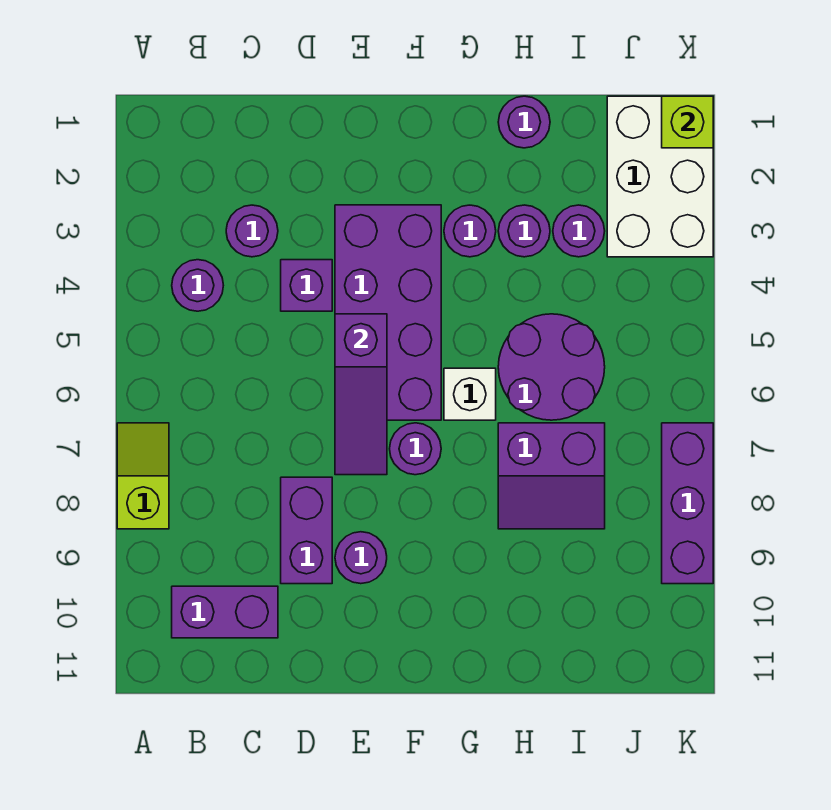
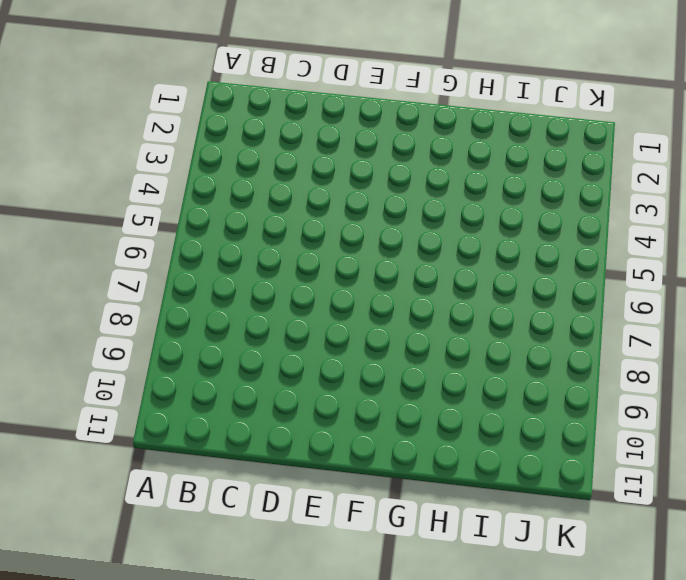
none -> lime slope A7:A8 level 1 top 8
none -> purple round brick B4 level 1
none -> purple brick B10:C10 level 1

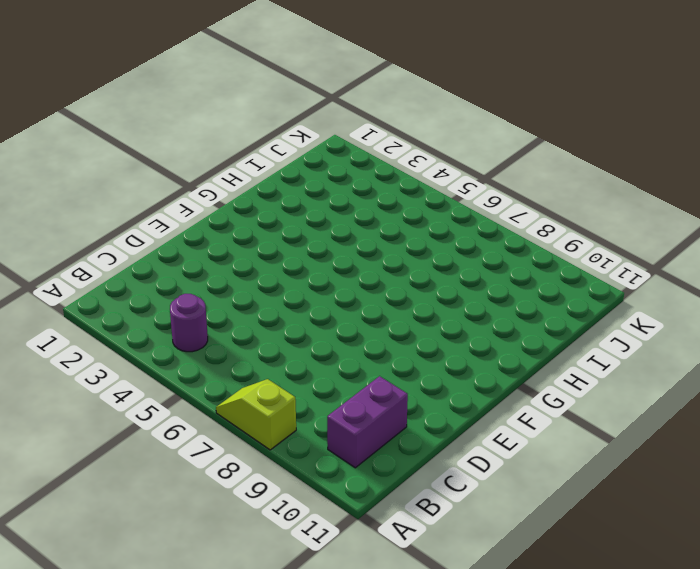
none -> purple round brick C3 level 1
none -> purple brick D4 level 1
none -> purple brick D8:D9 level 1

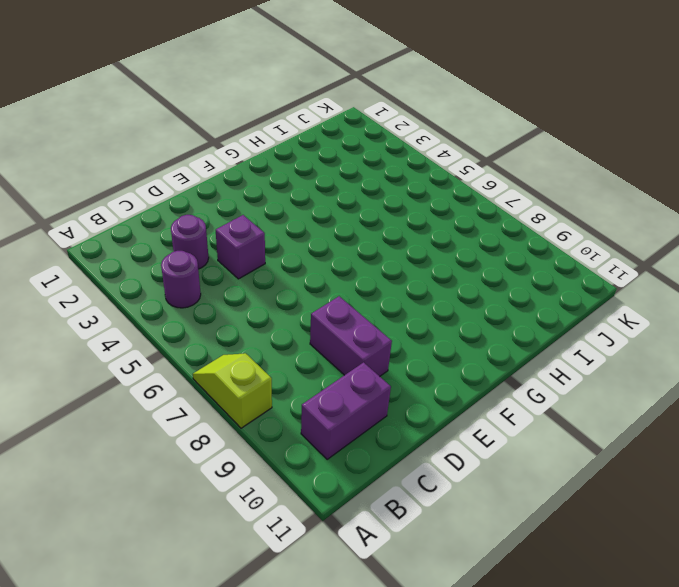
none -> purple brick E3:F6 level 1
none -> purple round brick E9 level 1
none -> purple round brick F7 level 1

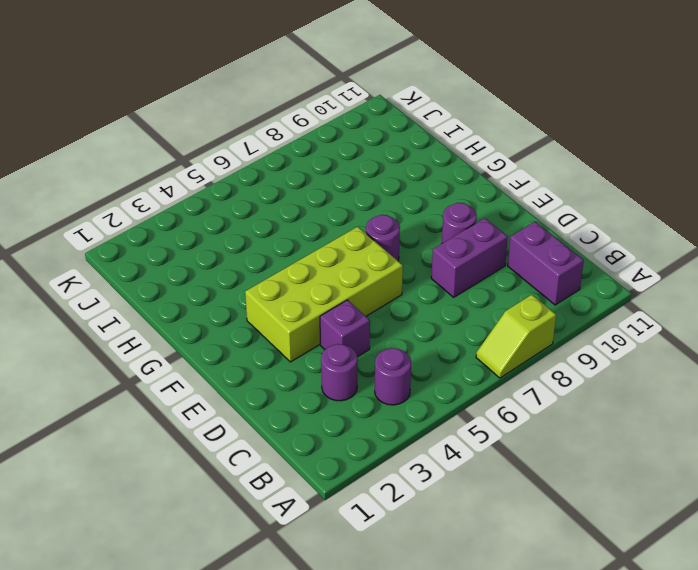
lime brick E3:F6 level 1 -> purple brick E3:F6 level 1
none -> purple round brick G3 level 1
none -> white brick G6 level 1
none -> purple round brick H1 level 1

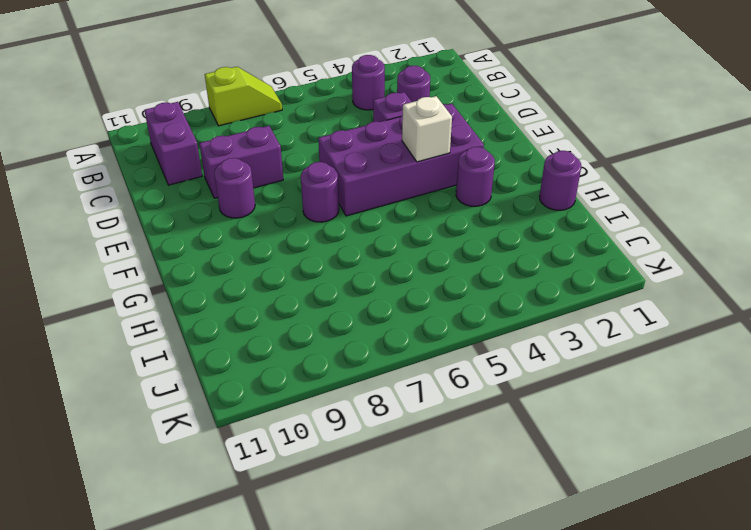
white brick F4 level 2 -> white brick G6 level 1
none -> purple round brick H3 level 1
none -> purple round brick H5:I6 level 1
none -> purple slope H7:I8 level 1 top 7

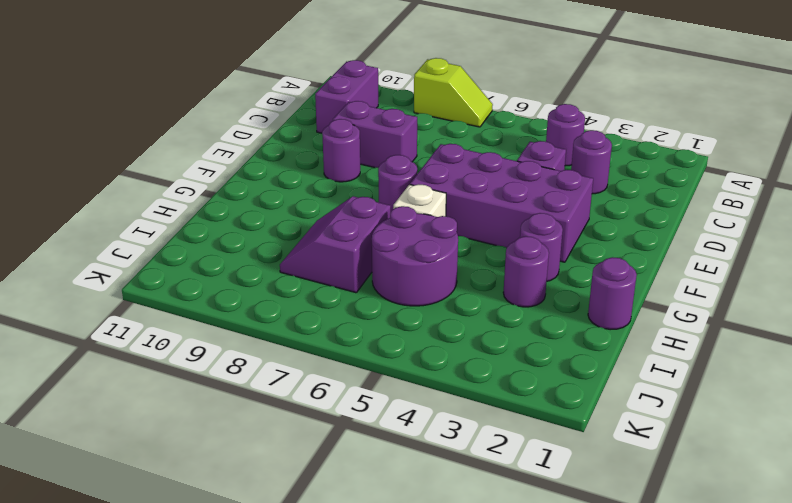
none -> purple round brick I3 level 1
none -> white brick J1:K3 level 1
none -> purple brick K7:K9 level 1

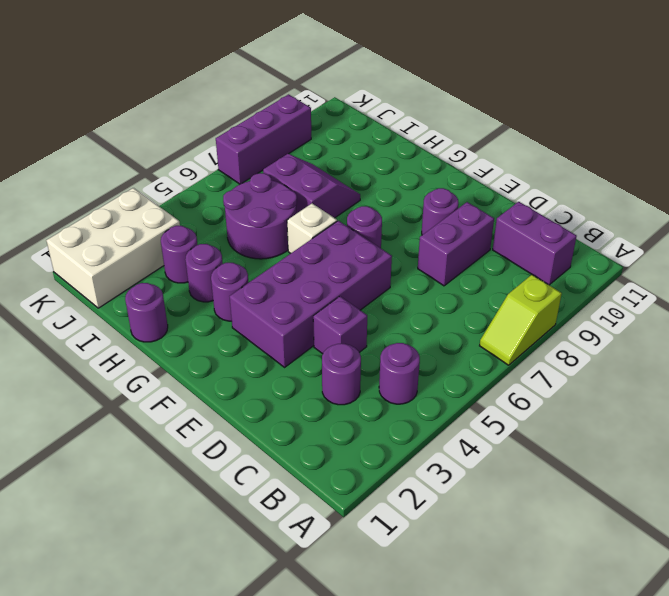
none -> purple slope E5:E7 level 2 top 5
none -> lime brick K1 level 2

